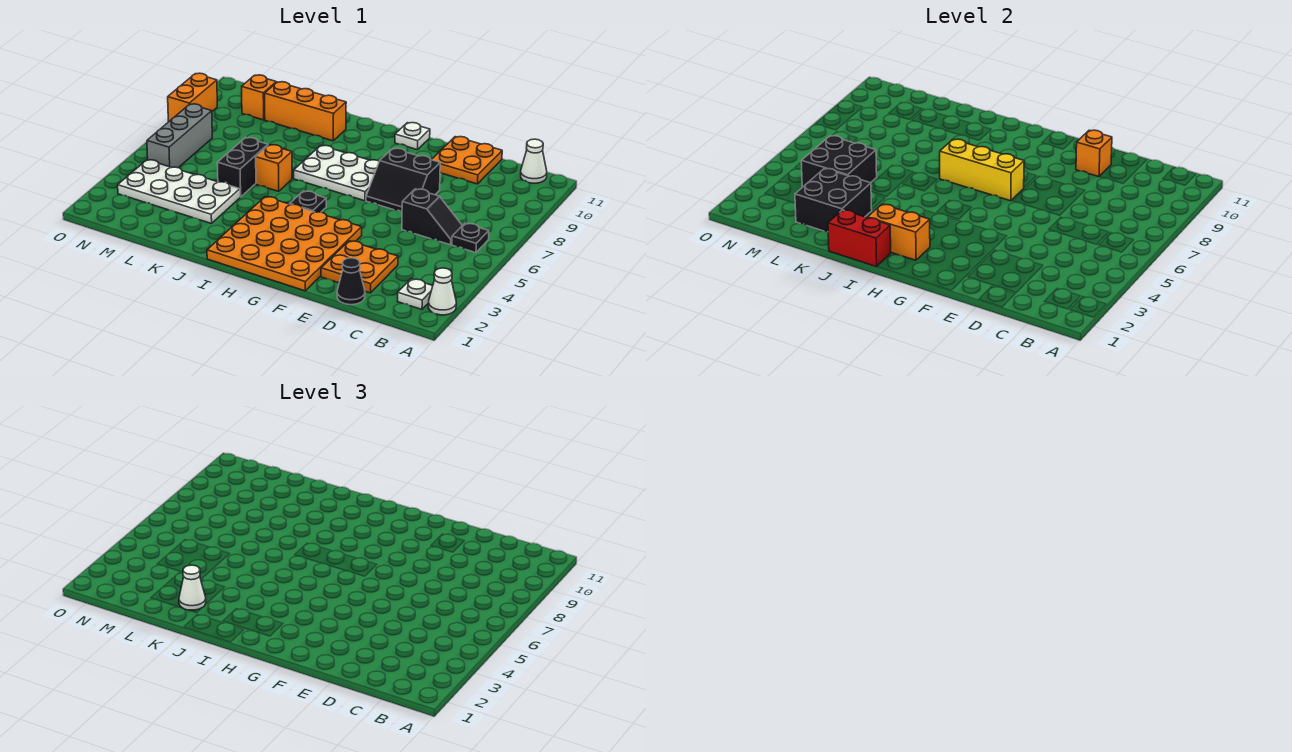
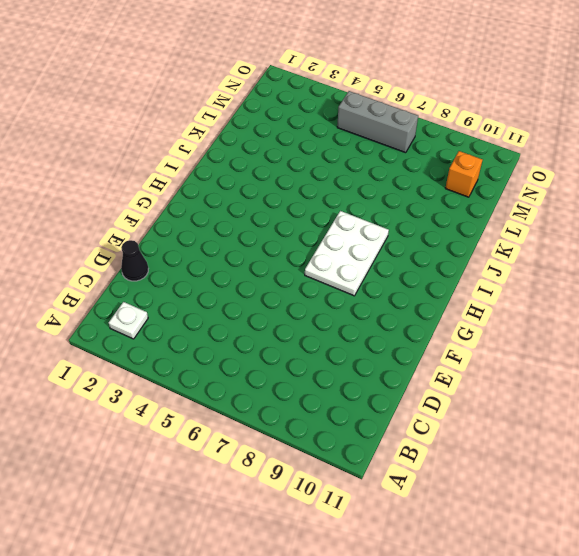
none -> white cone A2 level 1
none -> black plate B6 level 1
none -> white cone B11 level 1

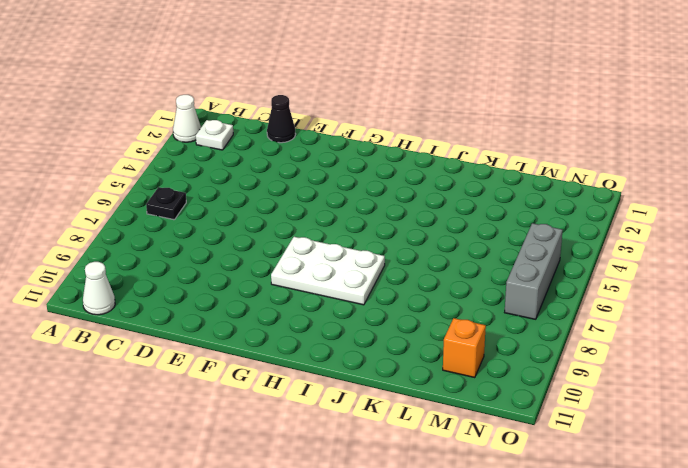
none -> black slope C6:D6 level 1 top D
none -> orange plate D2:E3 level 1
none -> orange plate D10:E11 level 1

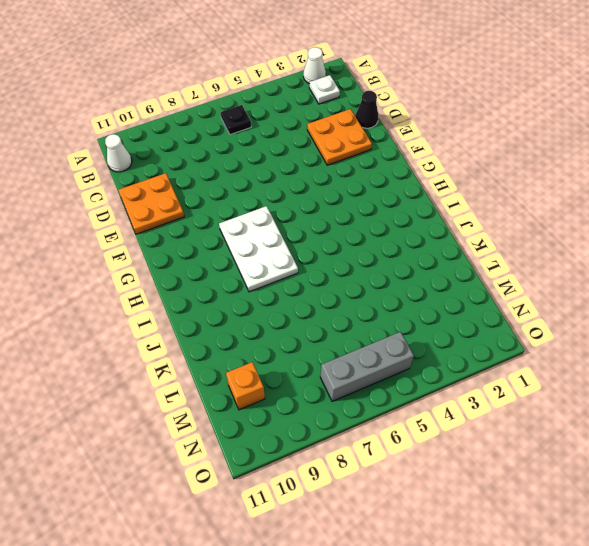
none -> black slope C6:D6 level 1 top D
none -> black slope E7:F8 level 1 top 8
none -> orange plate F1:I4 level 1

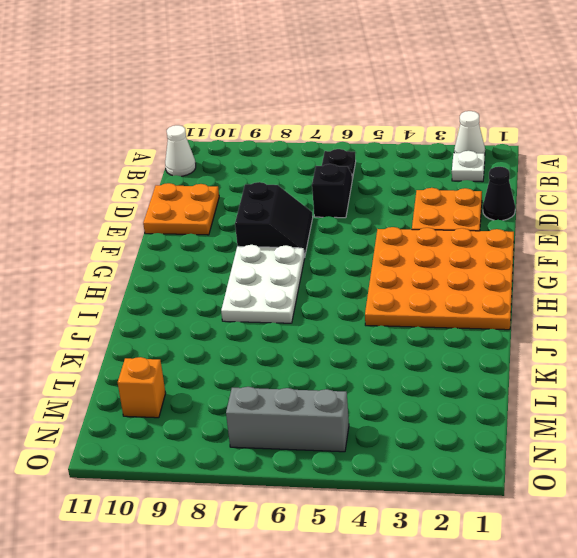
none -> white plate G11 level 1
none -> black plate H5 level 1
none -> orange brick J6 level 1

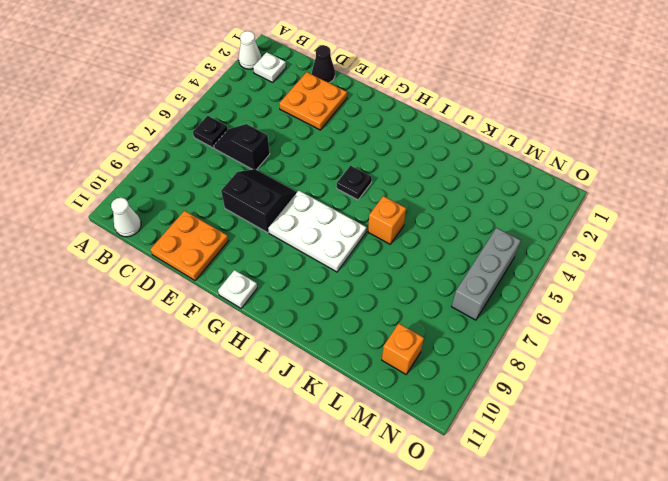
none -> orange plate F1:I4 level 1
none -> orange brick J10:L10 level 1
none -> white plate K3:N4 level 1

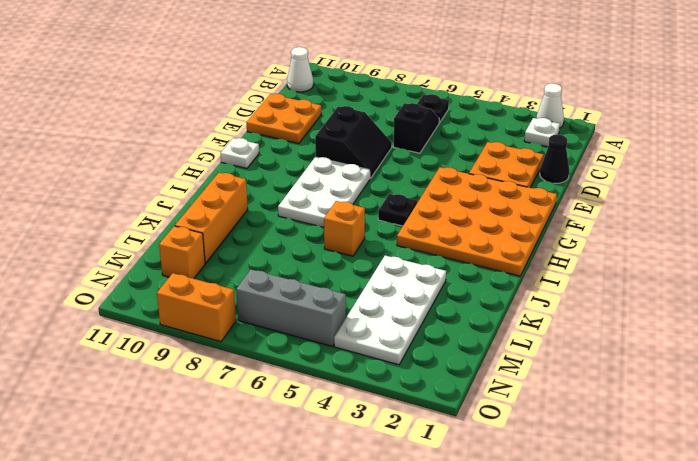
none -> black brick K5:K6 level 1
none -> orange brick E10 level 2
none -> yellow brick G7:I7 level 2

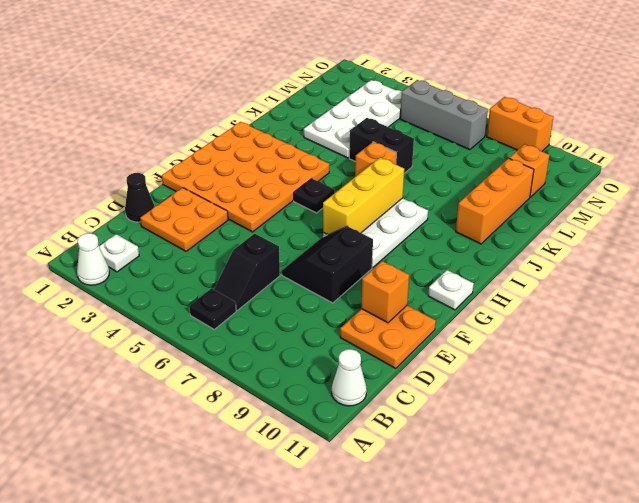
none -> orange brick H2:I2 level 2
none -> red brick I1:J1 level 2
none -> black brick K2:L3 level 2

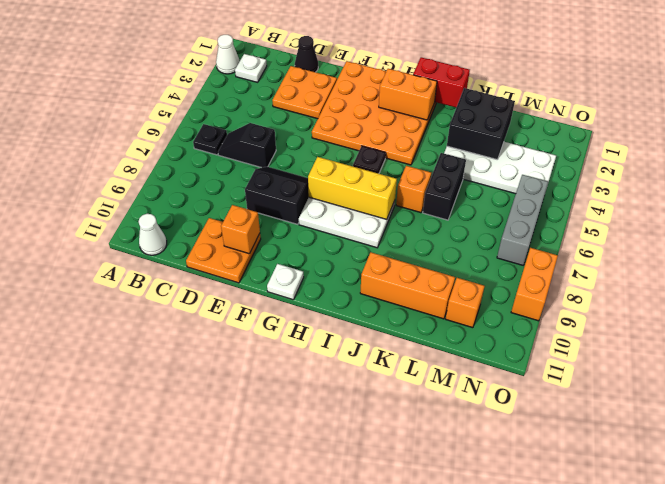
none -> black brick L4:M5 level 2
none -> white cone K2 level 3

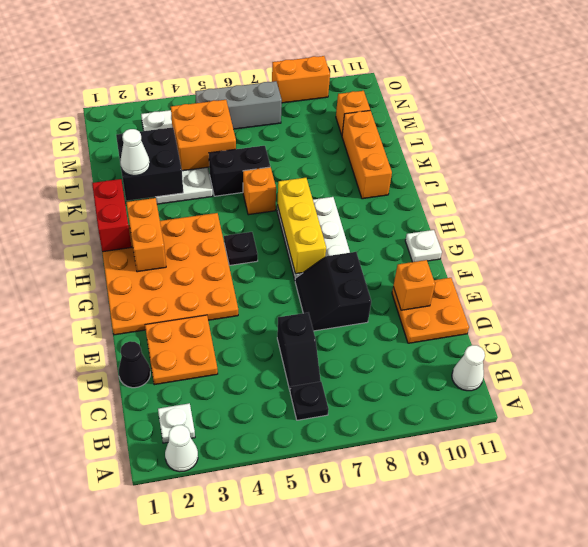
orange brick L4:M5 level 2 -> black brick L4:M5 level 2

